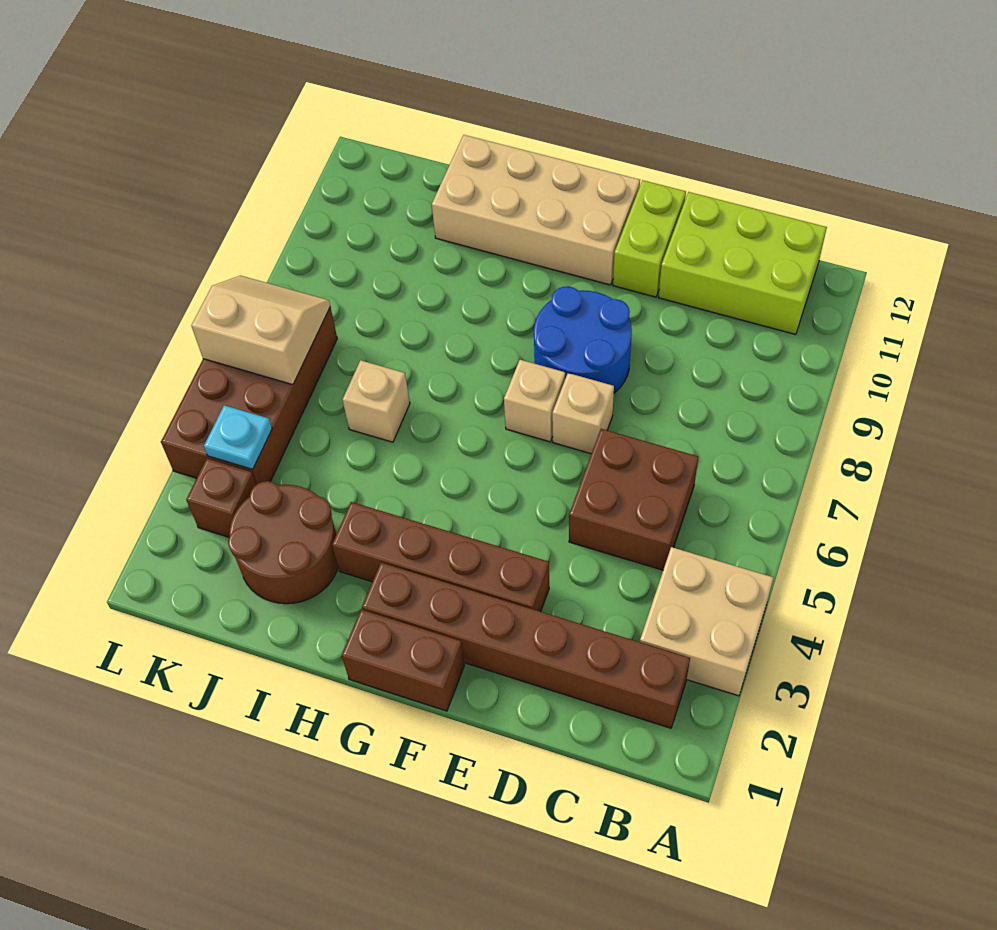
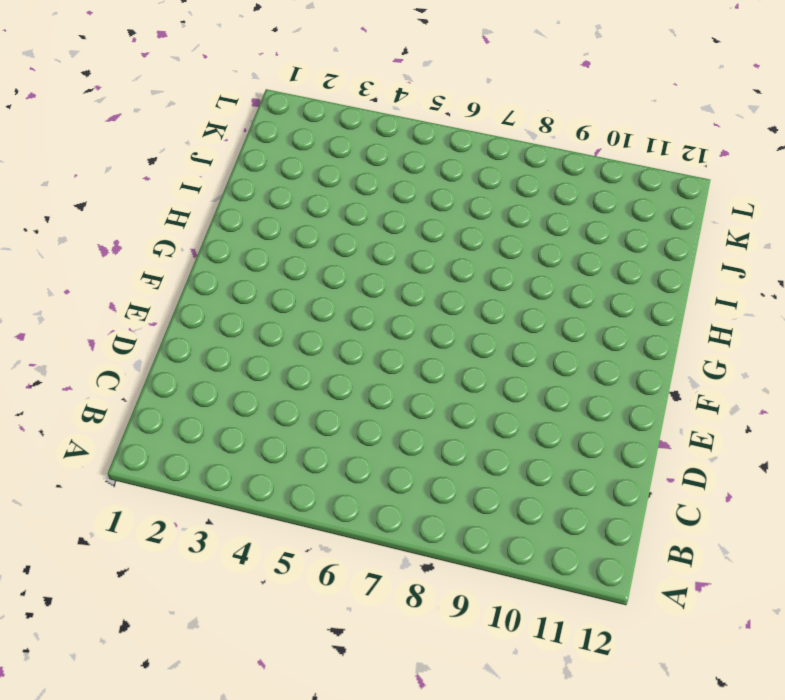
none -> tan brick A3:B4 level 1
none -> brown brick B2:G2 level 1
none -> lime brick B11:D12 level 1

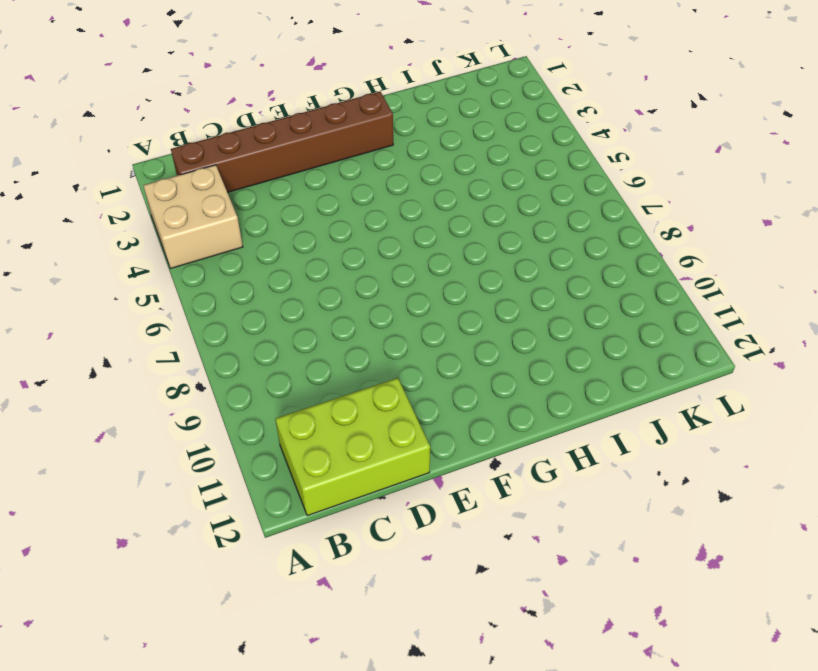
none -> brown brick C5:D6 level 1
none -> brown brick E3:H3 level 1
none -> tan brick E7 level 1

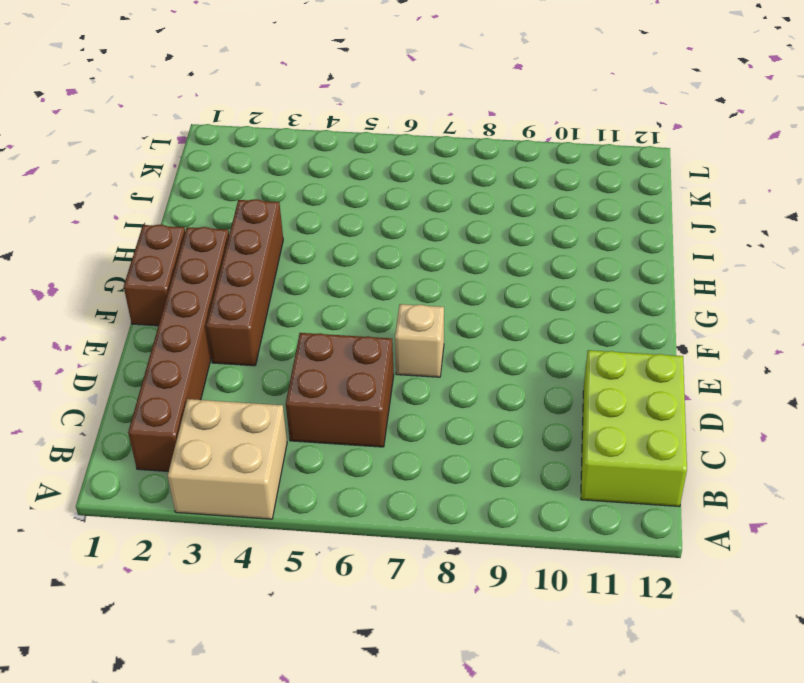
none -> blue round brick E8:F9 level 1
none -> lime brick E11:E12 level 1
none -> tan brick F7 level 1

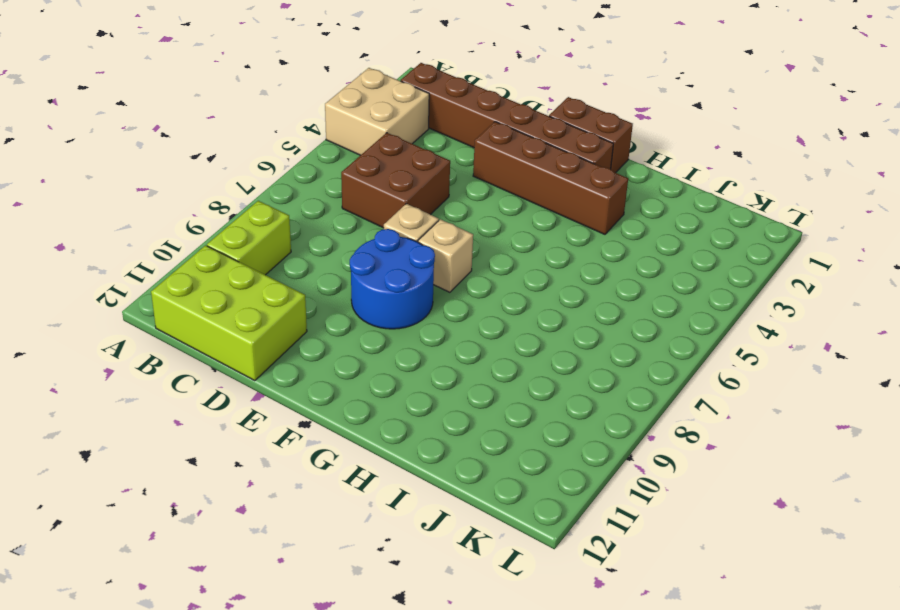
lime brick B9:B10 level 1 -> lime brick E11:E12 level 1
none -> tan brick F11:I12 level 1
none -> brown round brick I2:J3 level 1
none -> tan brick I6 level 1

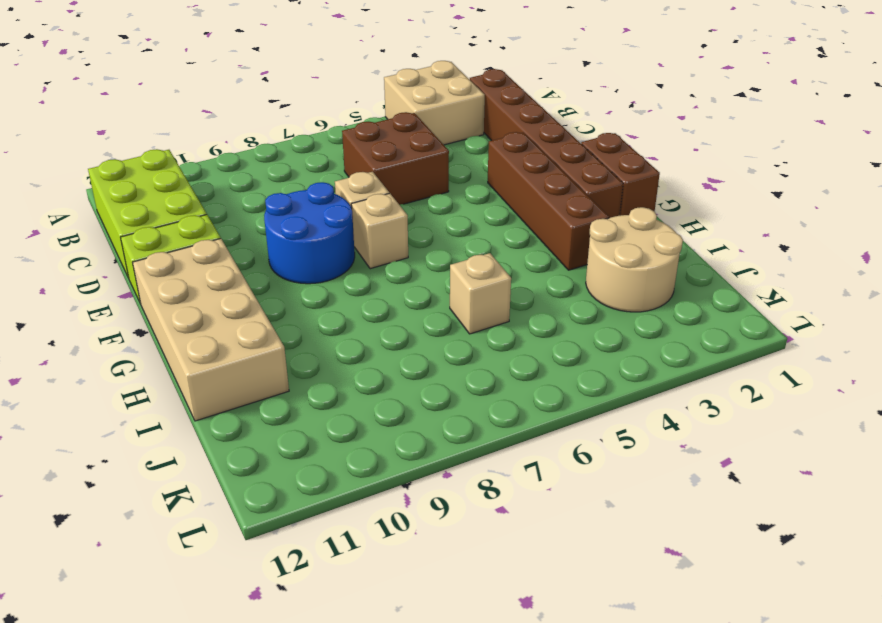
tan round brick I2:J3 level 1 -> brown round brick I2:J3 level 1
none -> brown brick K3 level 1
none -> brown brick K4:L7 level 1
none -> cyan plate K4 level 2

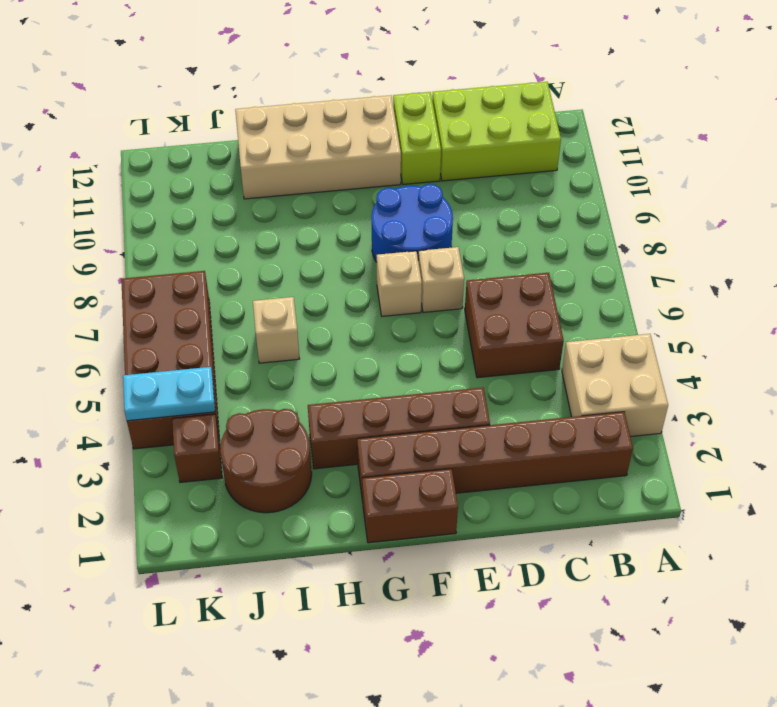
cyan plate K4:L4 level 2 -> cyan plate K4 level 2
none -> tan slope K6:L7 level 2 top 6

